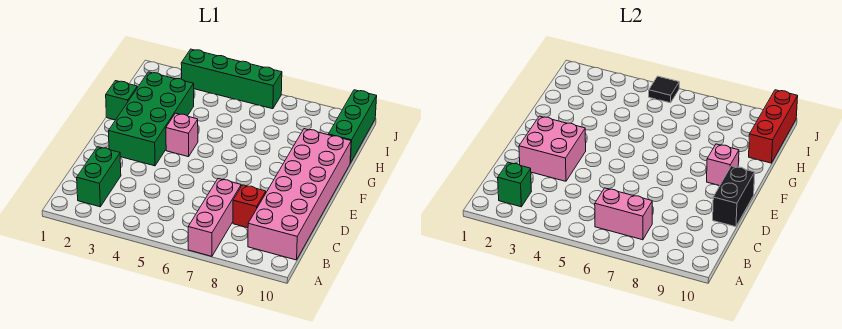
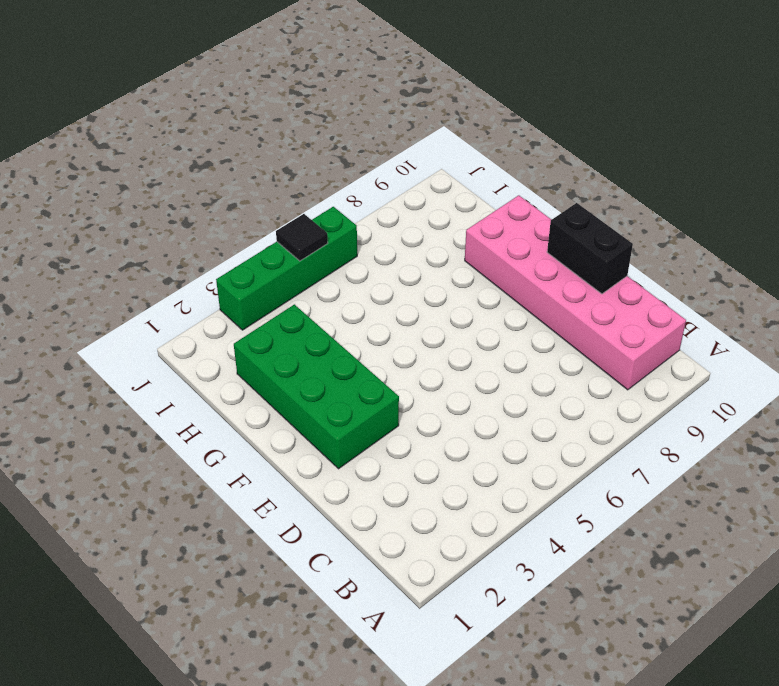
none -> pink brick A7:C7 level 1
none -> green brick B2:C2 level 1
none -> red brick C8 level 1

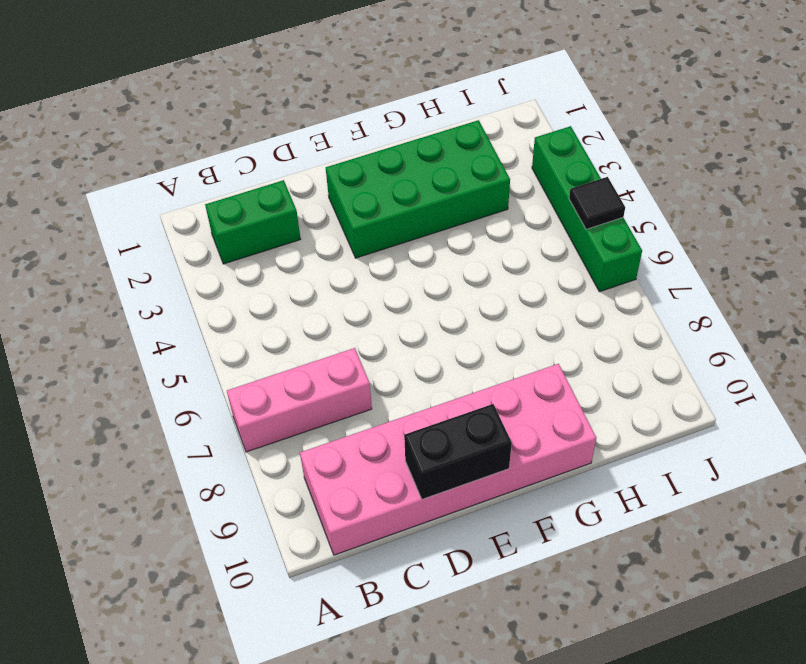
none -> red brick C8 level 1
none -> pink brick F4 level 1
none -> green brick G1 level 1

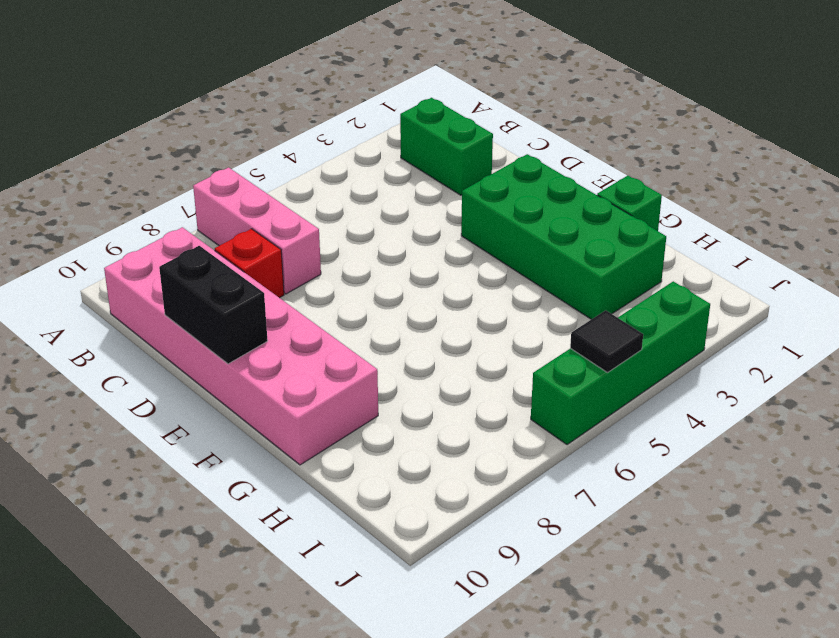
none -> pink brick F4 level 1
none -> green brick H10:J10 level 1
none -> green brick B2 level 2

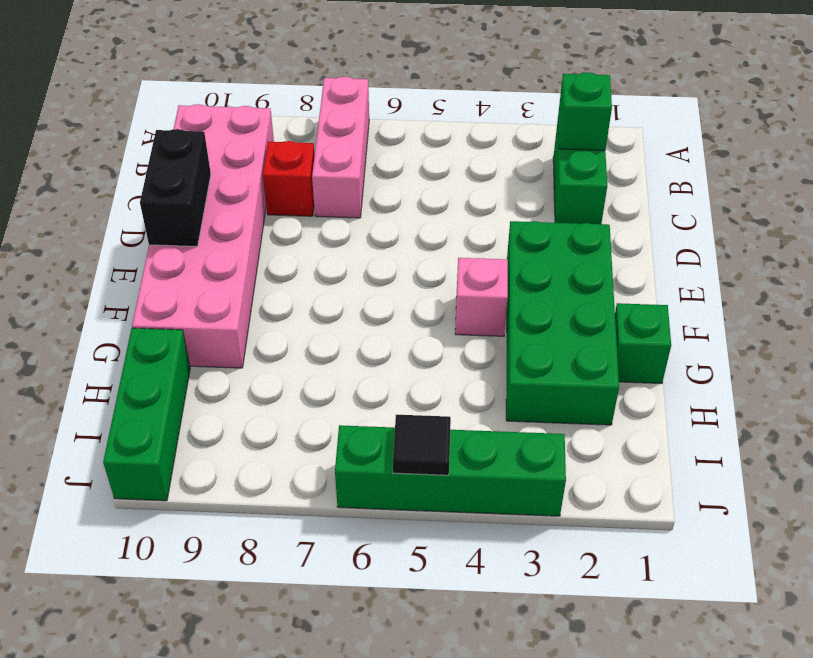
none -> pink brick B6:B7 level 2
none -> pink brick D2:E3 level 2
none -> pink brick F9 level 2

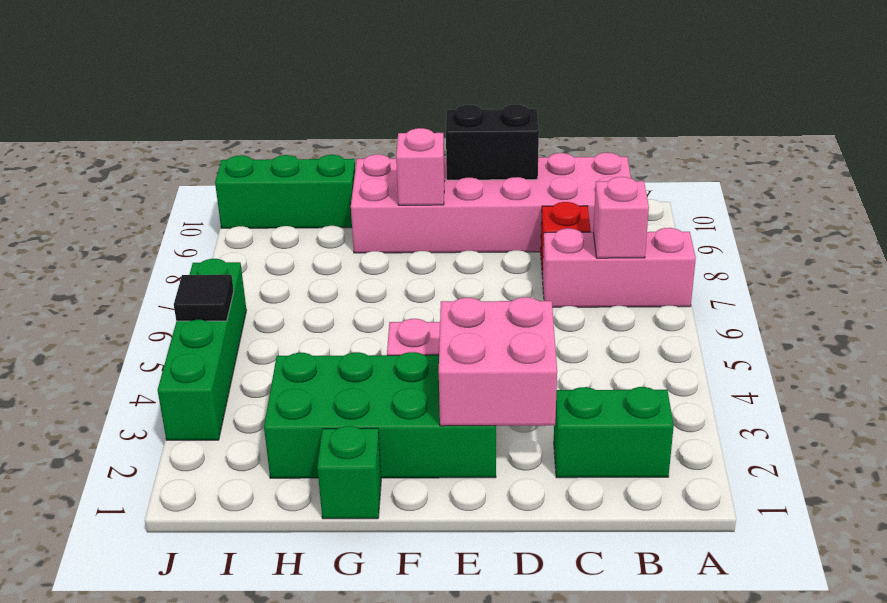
pink brick B7 level 2 -> pink brick B6:B7 level 2
none -> green brick B2 level 2
none -> red brick H10:J10 level 2

